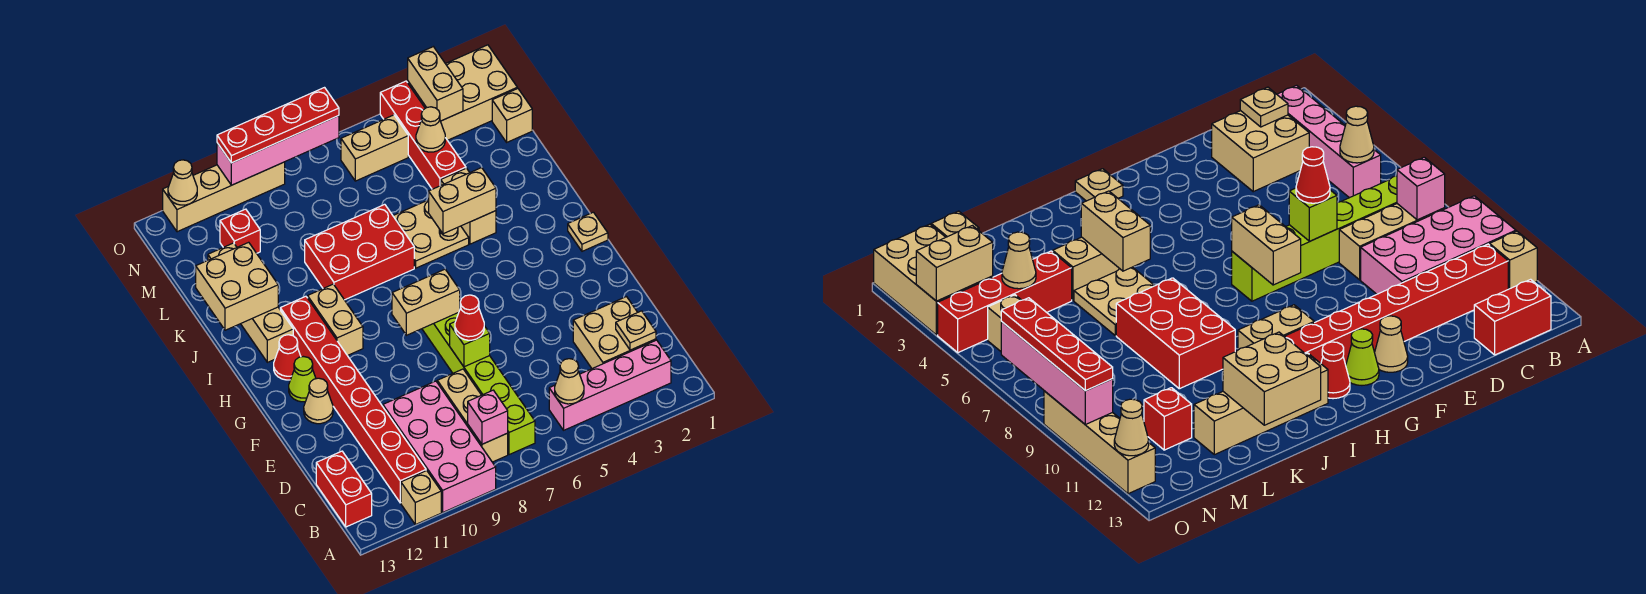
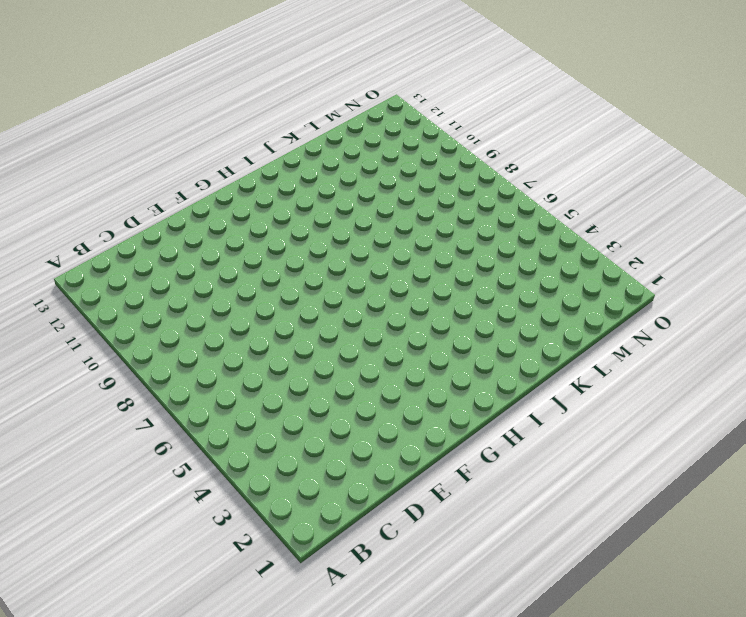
none -> pink brick A9:D10 level 1
none -> tan brick A11 level 1
none -> pink brick B2:B5 level 1
none -> lime brick B7:G7 level 1

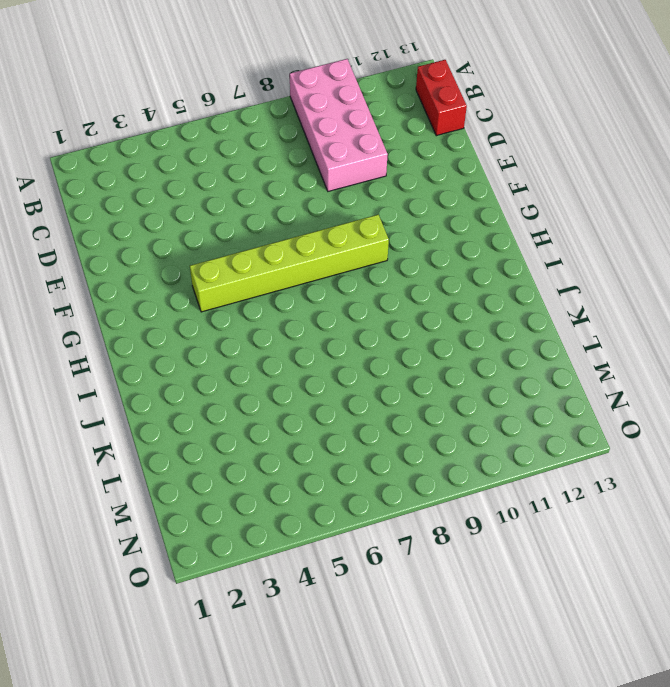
lime brick G4:G9 level 1 -> lime brick B7:G7 level 1
none -> tan brick A11 level 1
none -> pink brick B2:B5 level 1
none -> tan brick B8:D8 level 1
none -> red brick B11:I11 level 1

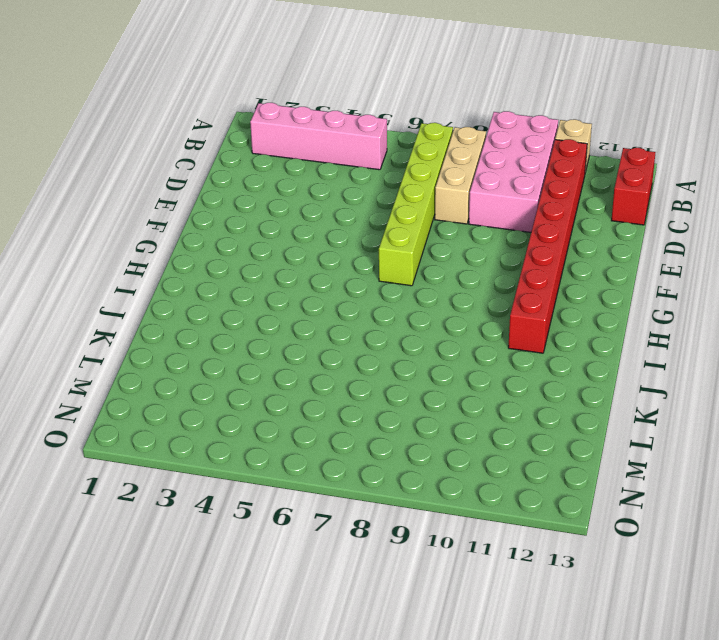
none -> tan brick C2:D3 level 1
none -> tan cone F12 level 1
none -> lime cone G12 level 1
none -> tan plate H1 level 1

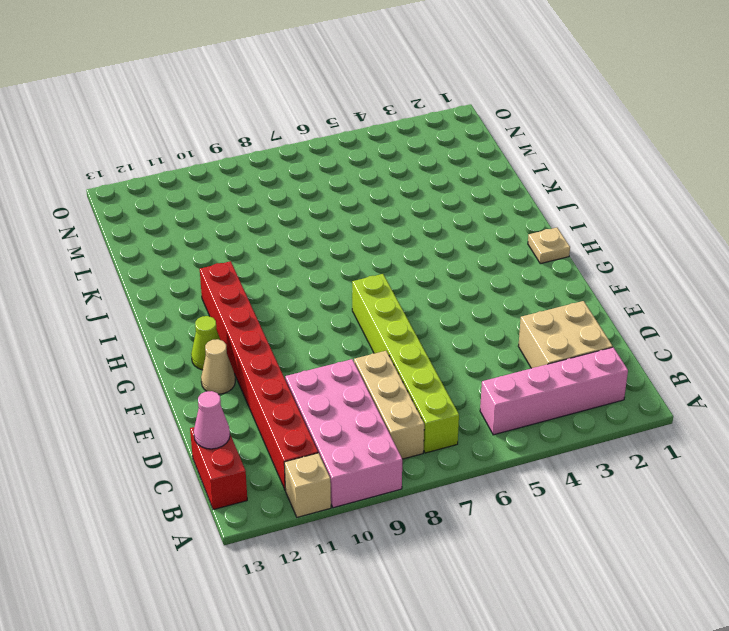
pink cone C13 level 2 -> none
none -> tan brick H10:I10 level 1
none -> red cone H12 level 1
none -> tan brick I12:L12 level 1
none -> tan brick J4:K4 level 1

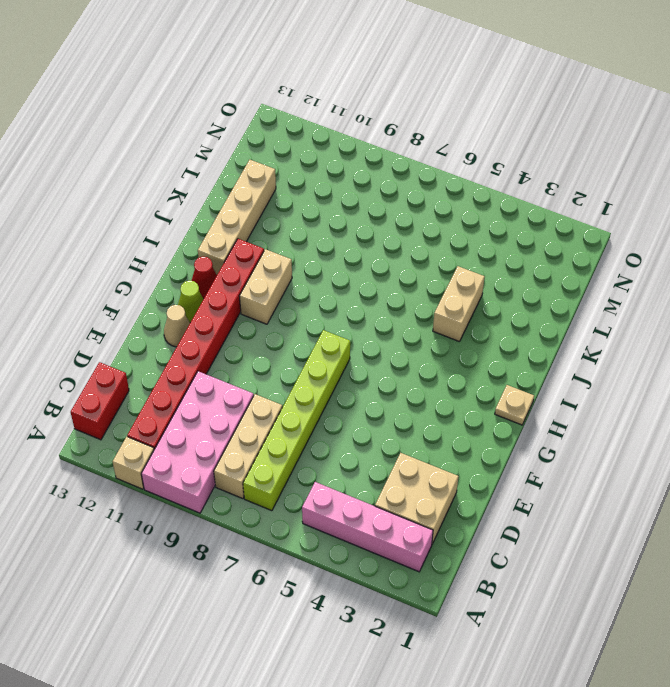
none -> tan plate J5:K6 level 1
none -> red brick J7:K9 level 1
none -> red brick L4:O4 level 1
none -> tan brick M1 level 1

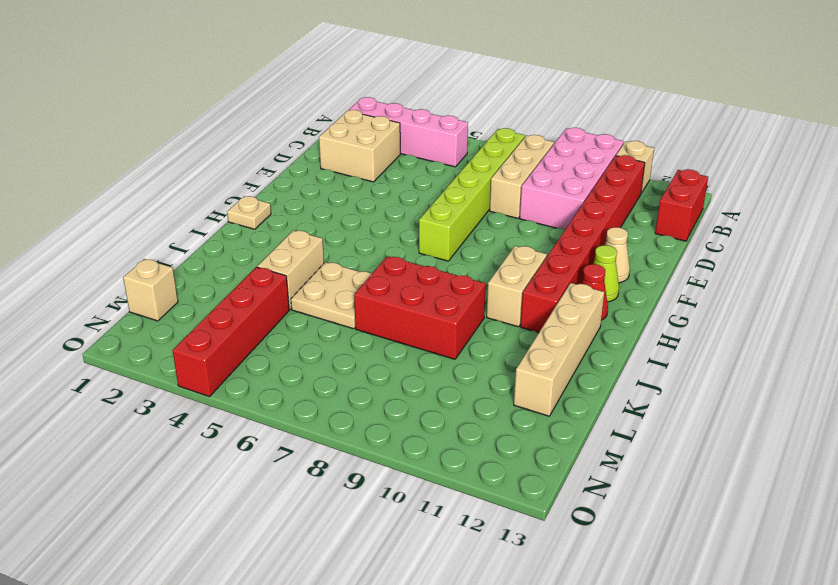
none -> red brick M11 level 1
none -> tan brick N1:O3 level 1
none -> tan brick N5:N6 level 1
none -> tan brick O9:O12 level 1

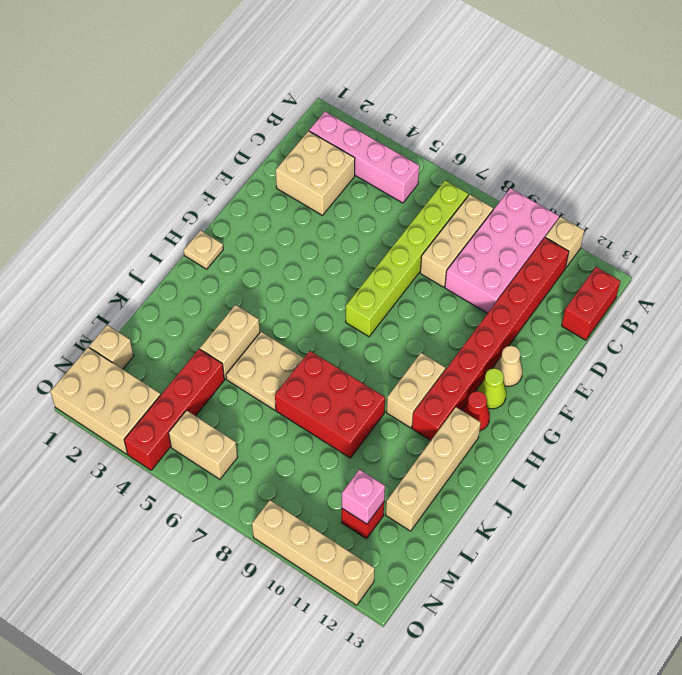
pink brick M11 level 2 -> pink brick B8 level 2
none -> tan cone B5 level 2
none -> tan plate C2 level 2
none -> lime brick E7 level 2
none -> tan brick G7:G8 level 2

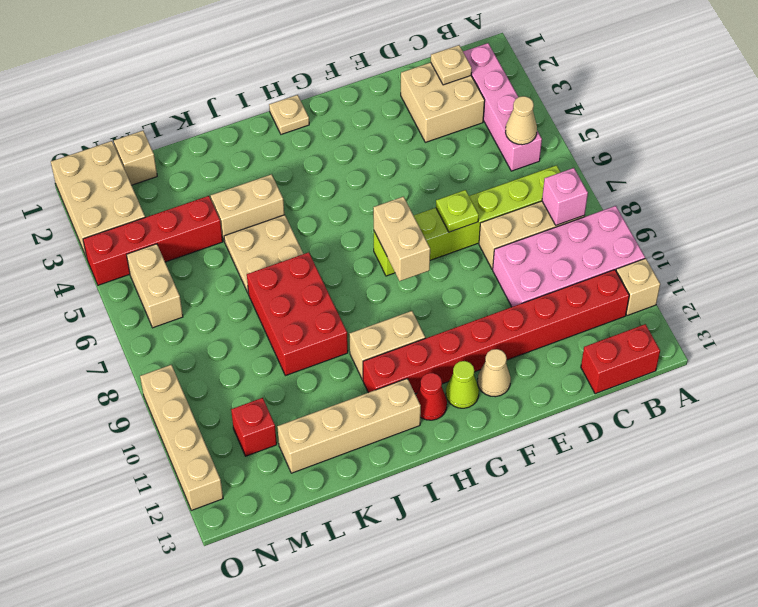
lime plate E7 level 2 -> lime brick E7 level 2
none -> tan brick J4:J5 level 2
none -> tan brick J12:K13 level 2
none -> tan cone M4 level 2
none -> tan brick N3:O3 level 2

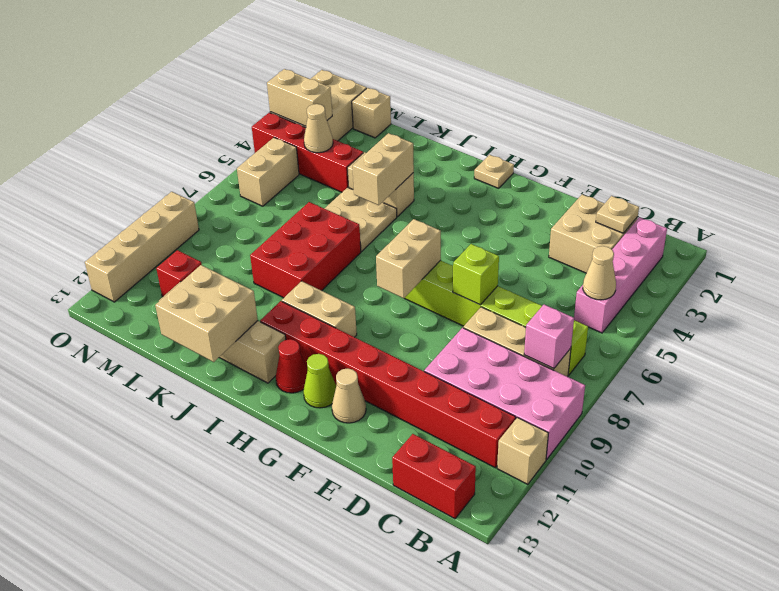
none -> pink brick O7:O10 level 2
none -> tan cone O12 level 2
none -> red cone E7 level 3
none -> red plate O7:O10 level 3

